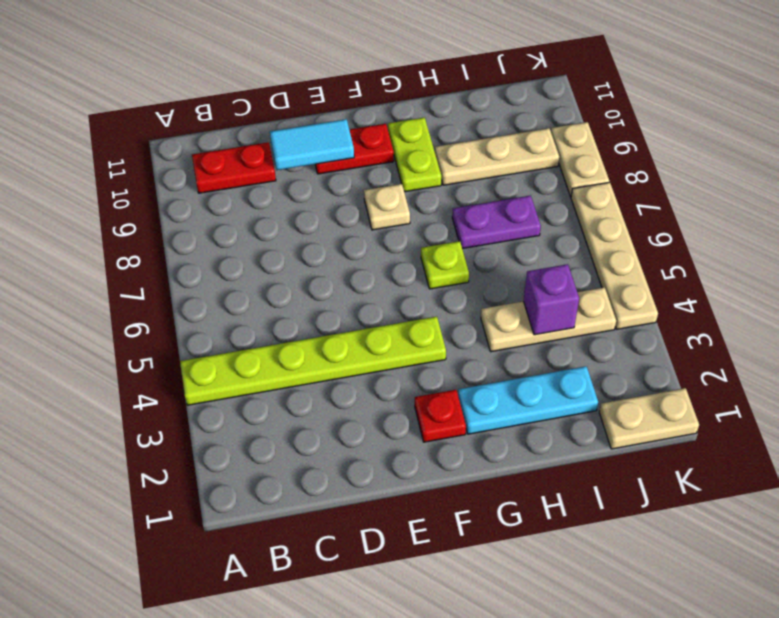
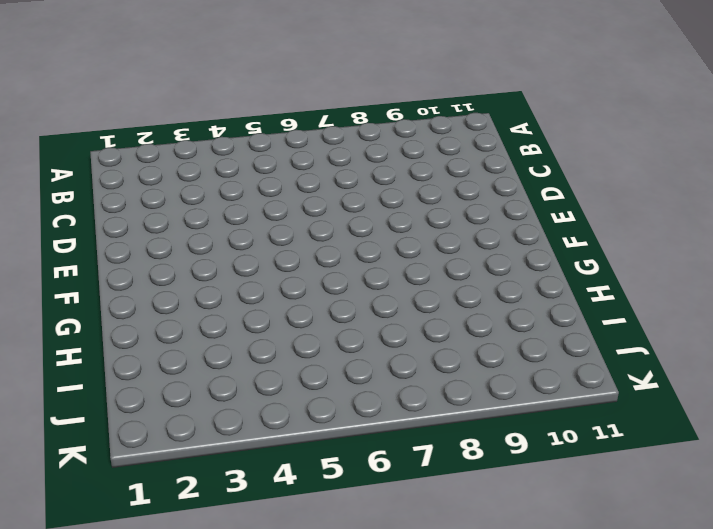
none -> lime plate A4:F4 level 1
none -> red plate B10:C10 level 1
none -> red plate E10:F10 level 1

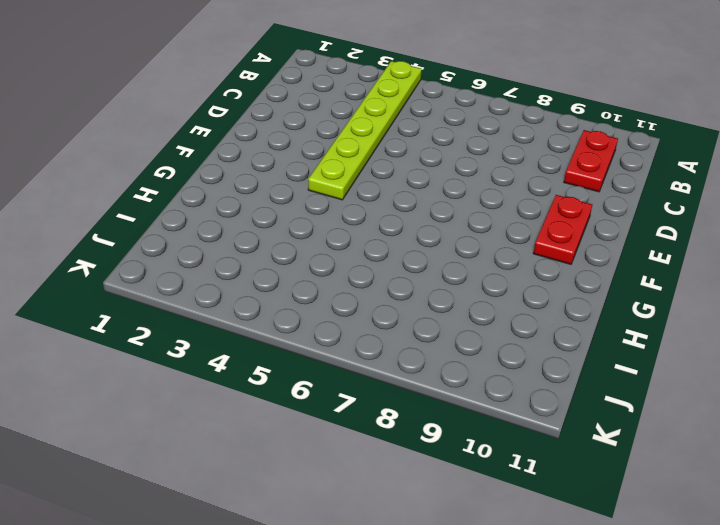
none -> red plate F2 level 1
none -> tan plate F8 level 1
none -> cyan plate G2:I2 level 1

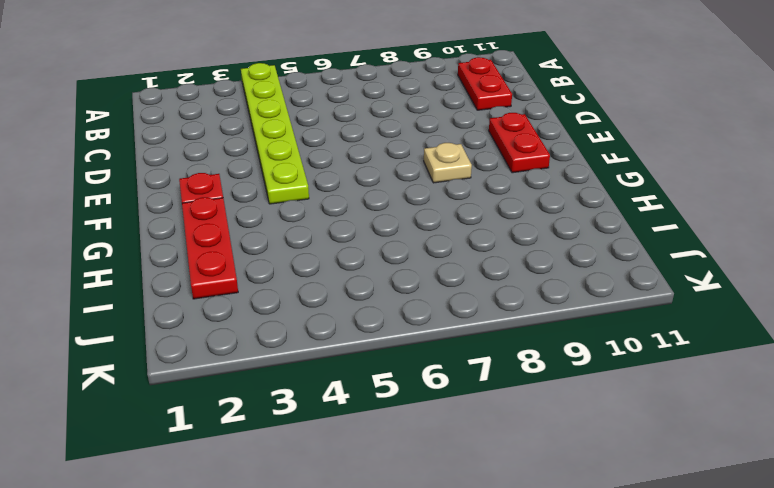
red plate G2:I2 level 1 -> cyan plate G2:I2 level 1
none -> lime plate G6 level 1
none -> lime plate G9:G10 level 1
none -> tan plate H4:J4 level 1

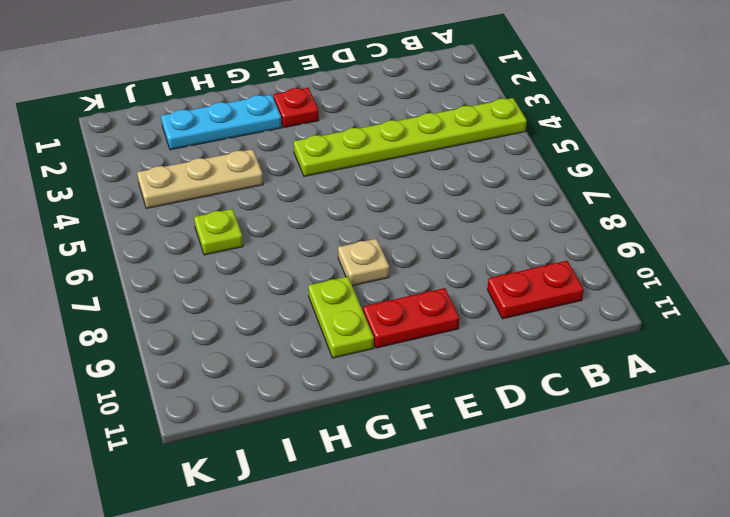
lime plate I6 level 1 -> lime plate G6 level 1
none -> purple plate H7:I7 level 1
none -> tan plate H9:J9 level 1
none -> tan plate J1:K1 level 1

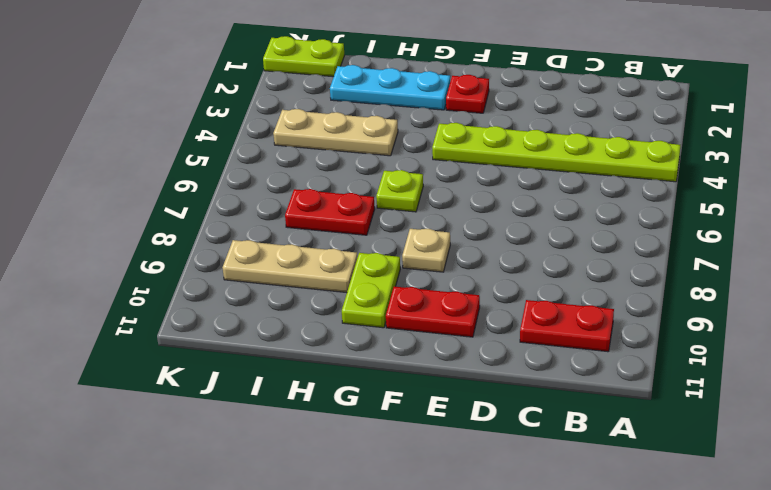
red plate H7:I7 level 1 -> purple plate H7:I7 level 1
lime plate J1:K1 level 1 -> tan plate J1:K1 level 1
none -> tan plate K4:K7 level 1
none -> tan plate K8:K9 level 1
none -> cyan tile D10:E10 level 2

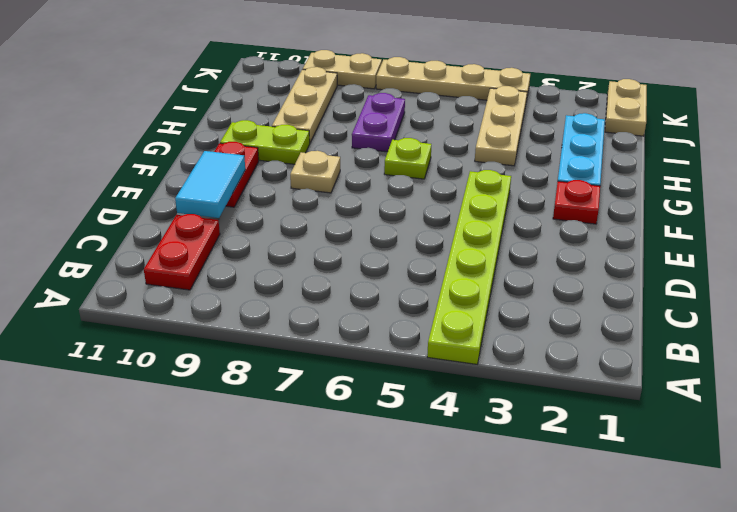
none -> purple brick I4 level 2

